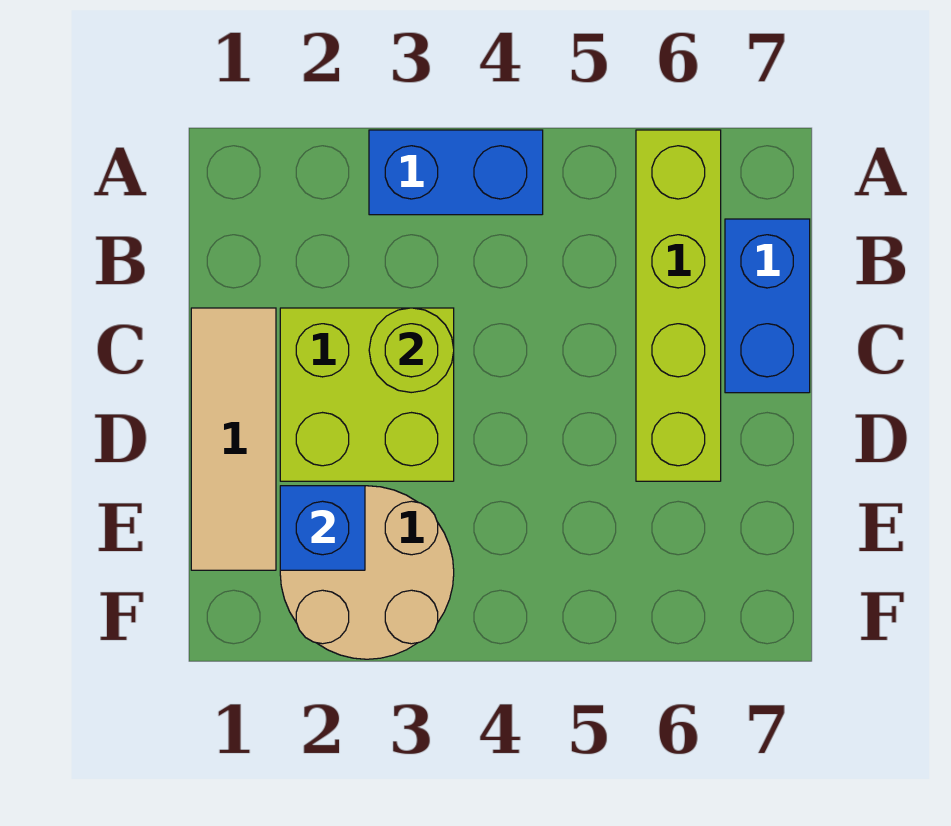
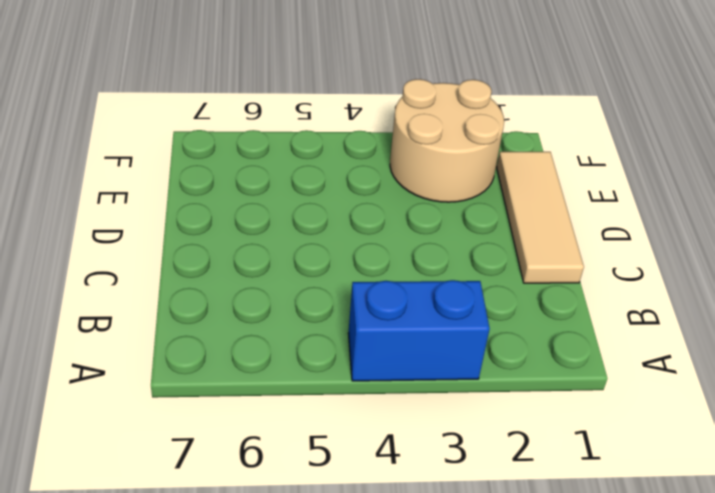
none -> lime brick A6:D6 level 1
none -> blue brick B7:C7 level 1

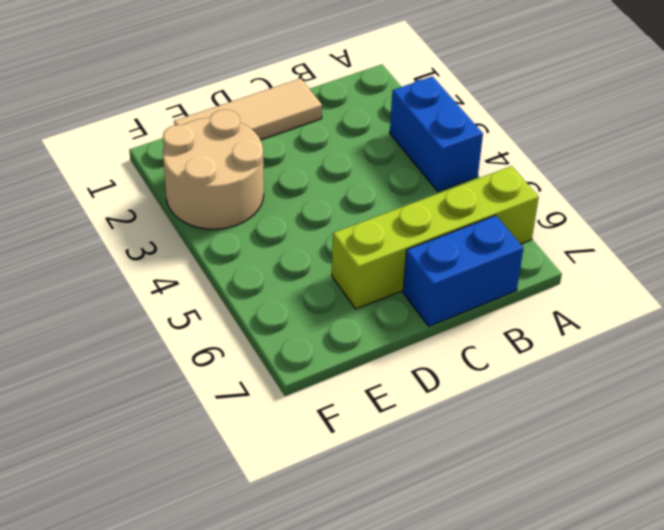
none -> lime brick C2:D3 level 1
none -> lime round brick C3 level 2

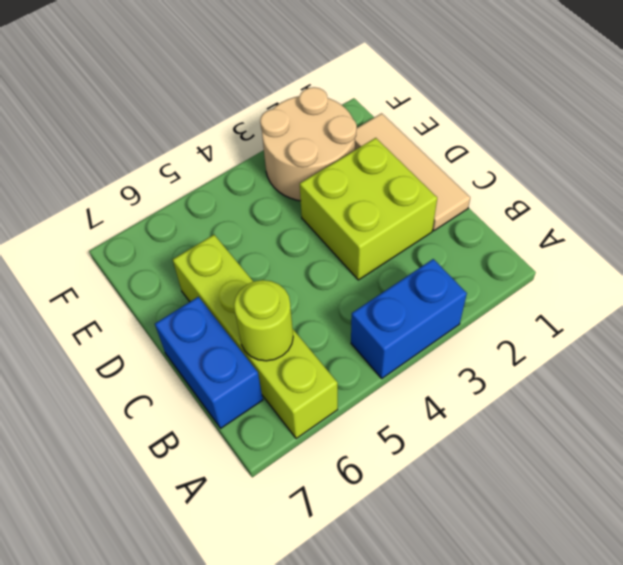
lime round brick B6 level 2 -> lime round brick C3 level 2
none -> blue brick E2 level 2

